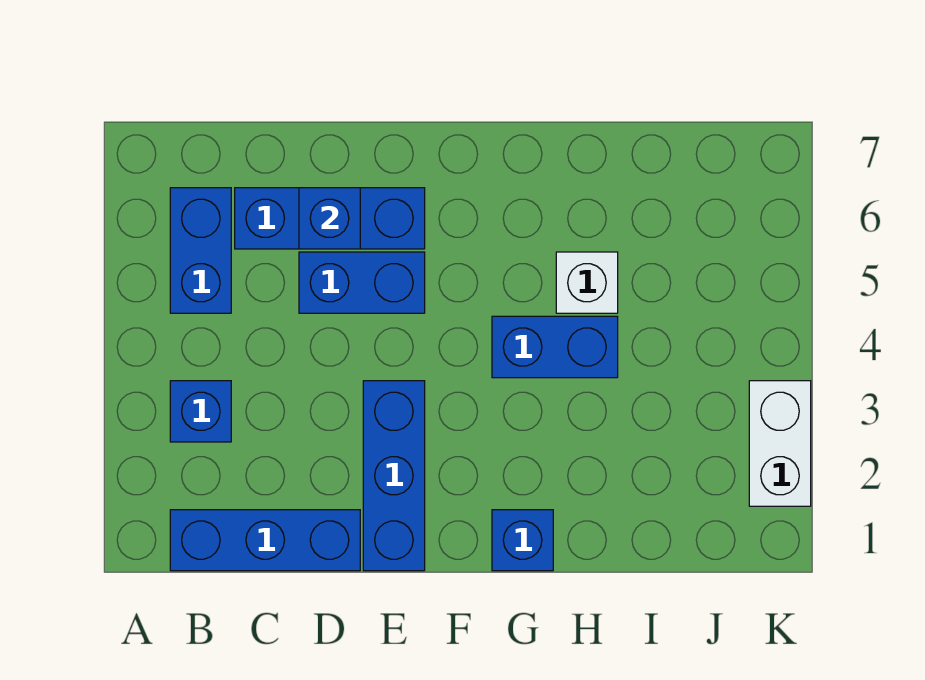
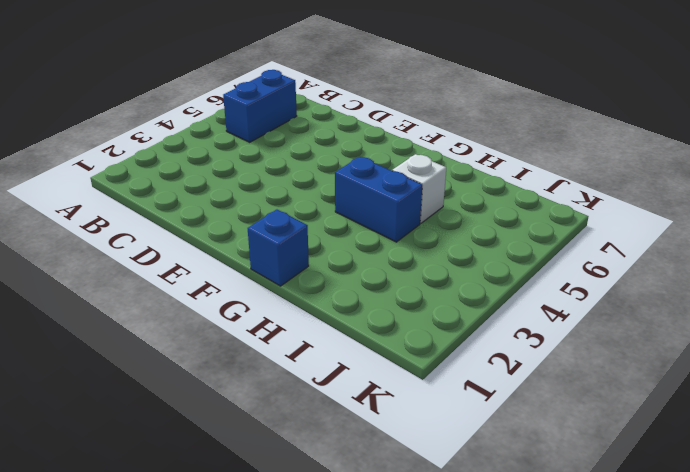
none -> blue brick B1:D1 level 1
none -> blue brick B3 level 1

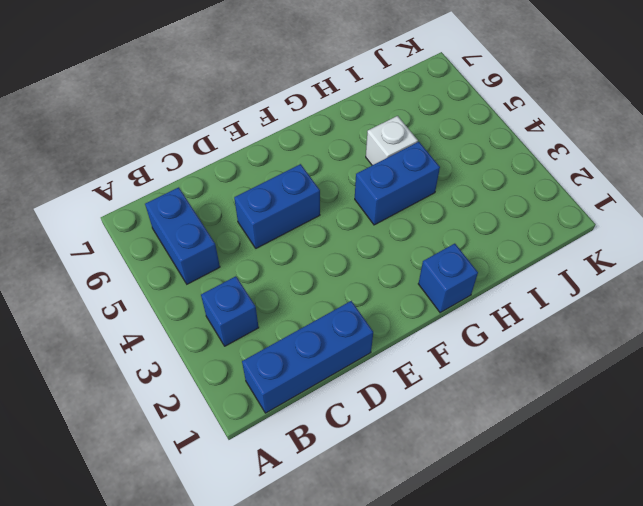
none -> blue brick C6:E6 level 1
none -> blue brick E1:E3 level 1

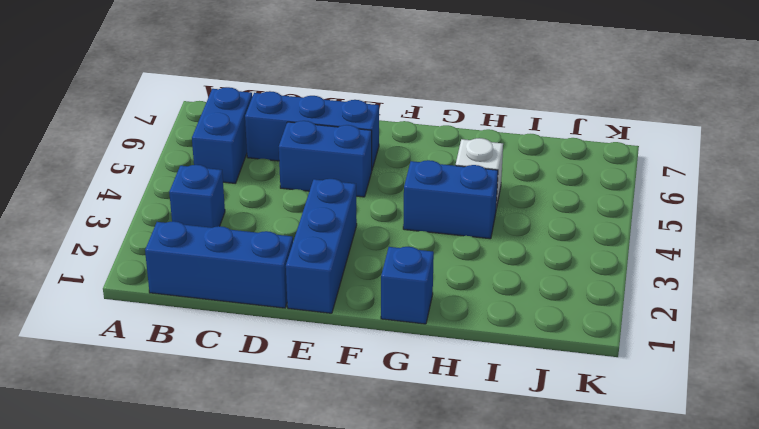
none -> white brick K2:K3 level 1
none -> blue brick D6 level 2

